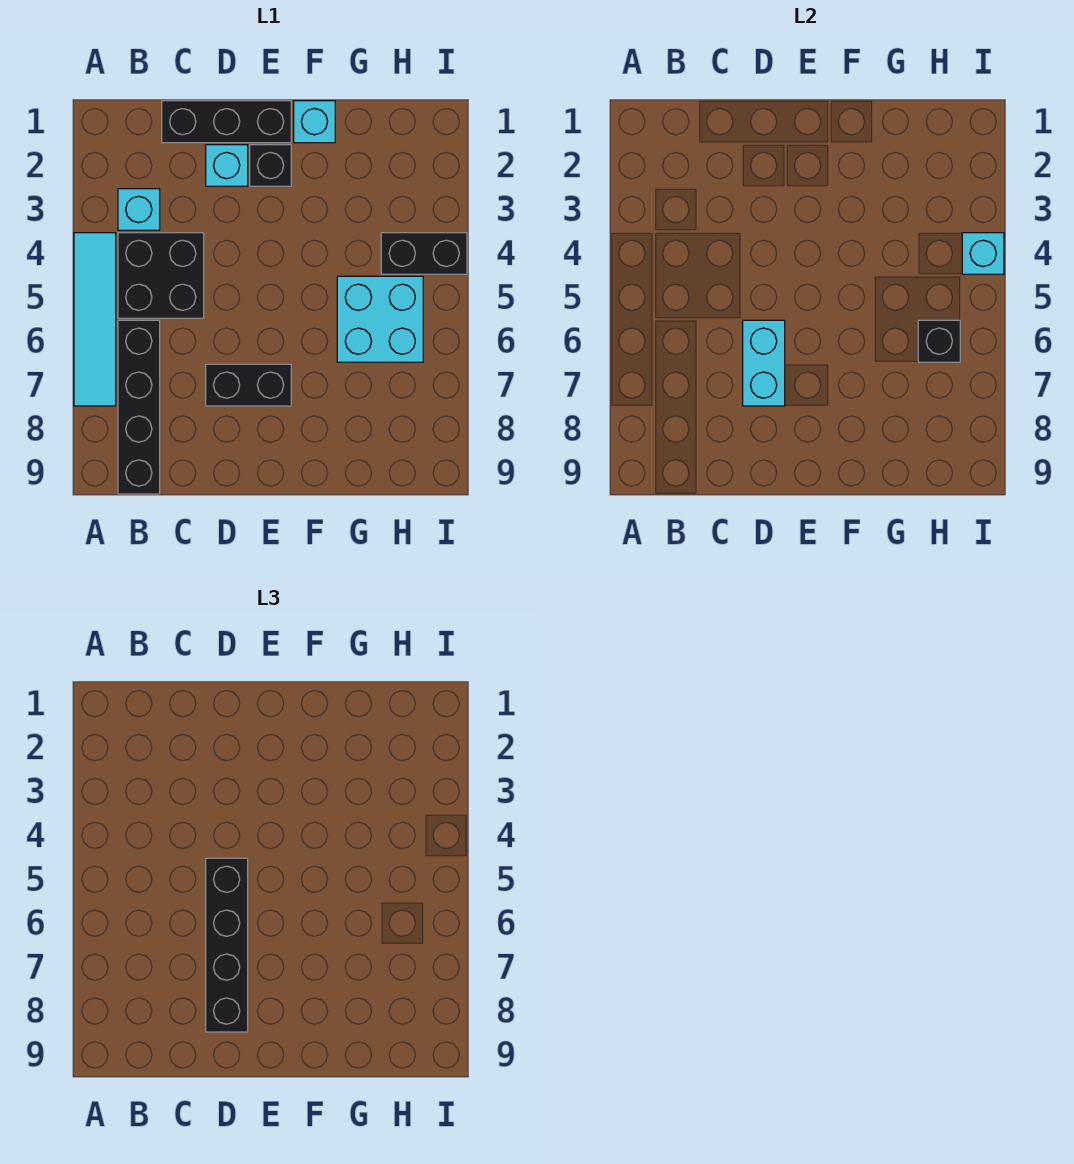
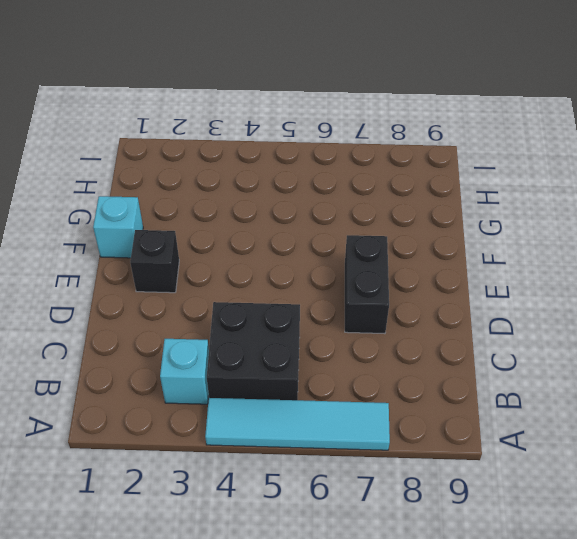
none -> black brick B6:B9 level 1
none -> black brick C1:E1 level 1
none -> cyan brick D2 level 1

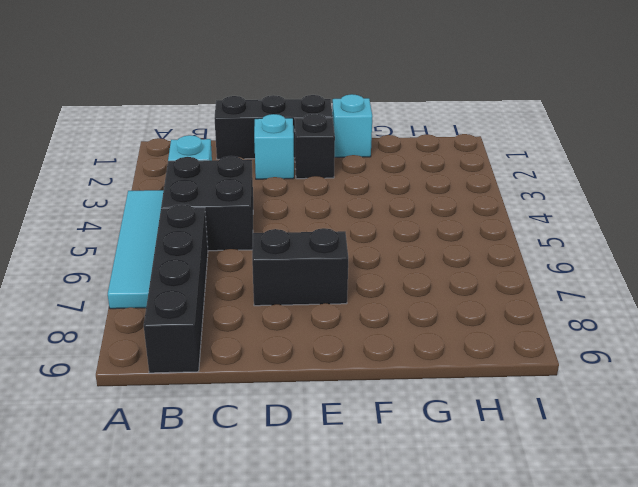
none -> cyan brick G5:H6 level 1
none -> black brick H4:I4 level 1
none -> cyan brick D6:D7 level 2

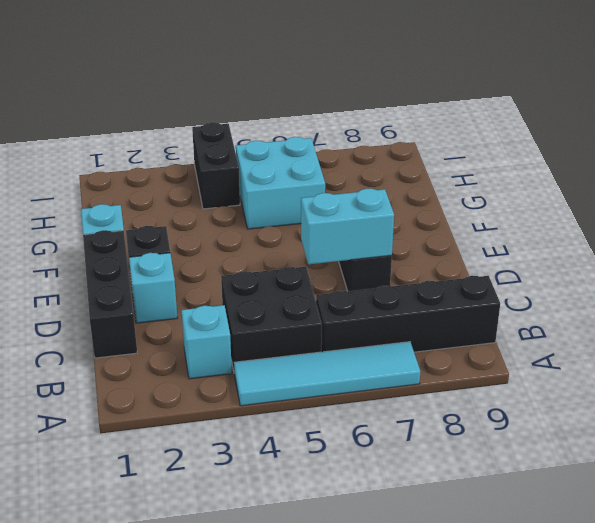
none -> black brick H6 level 2
none -> cyan brick I4 level 2
none -> black brick D5:D8 level 3

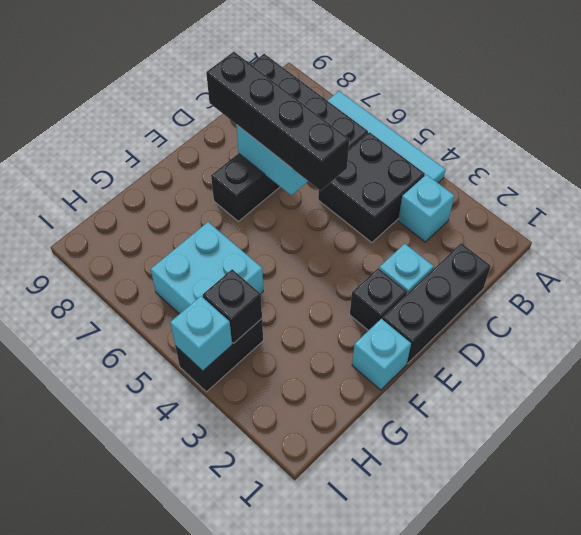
black brick H4 level 2 -> black brick H6 level 2

